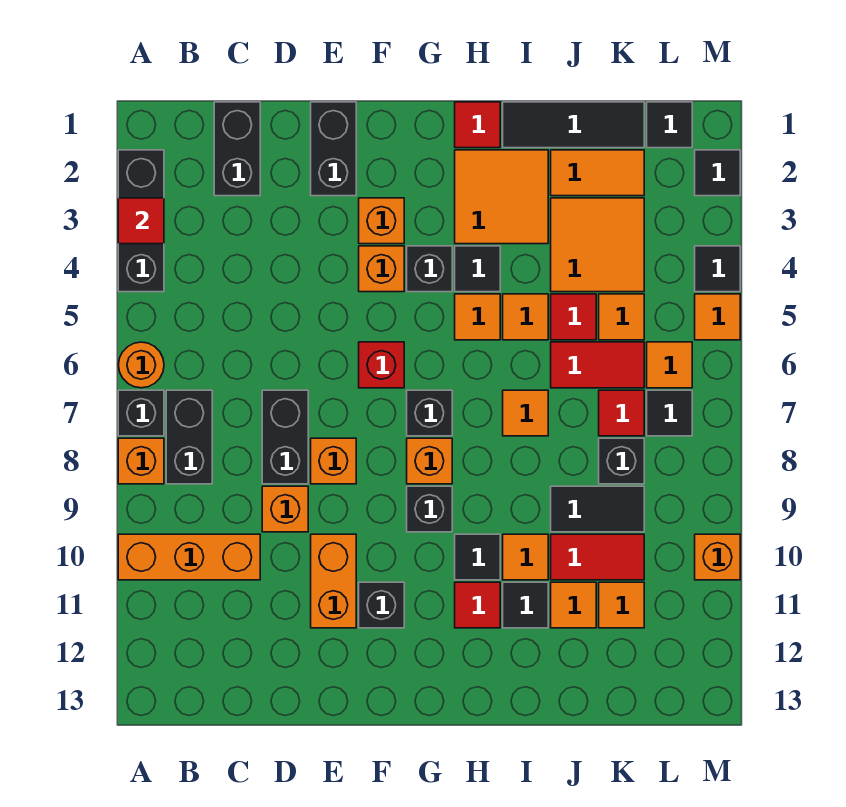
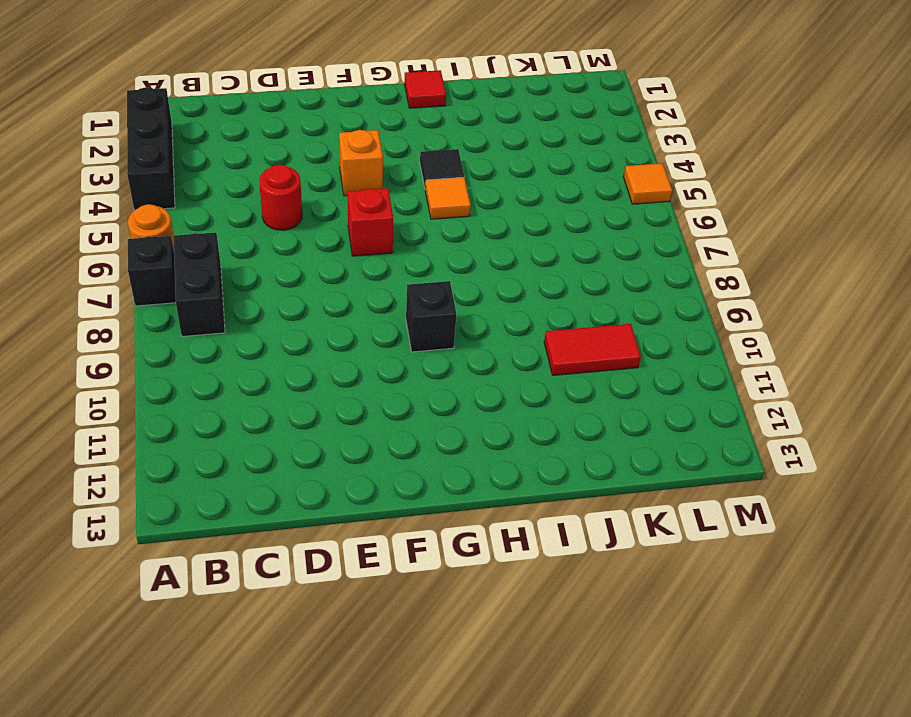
red round brick D5 level 1 -> none
none -> orange brick A8 level 1
none -> orange brick A10:C10 level 1
none -> black brick C1:C2 level 1
none -> black brick D7:D8 level 1

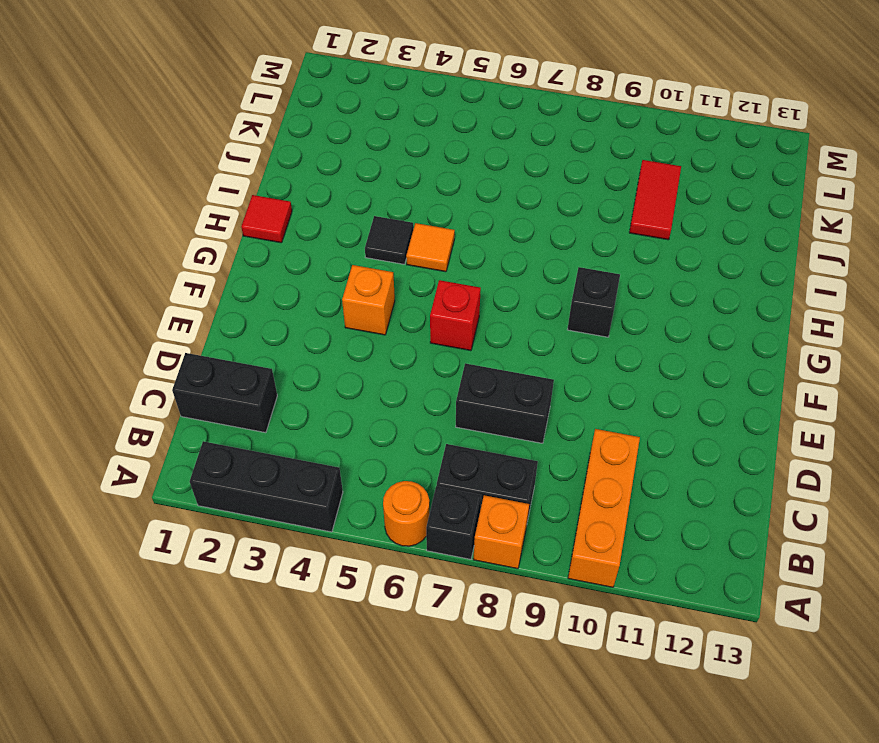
none -> orange brick D9 level 1
none -> black brick E1:E2 level 1
none -> orange brick E8 level 1
none -> orange brick E10:E11 level 1

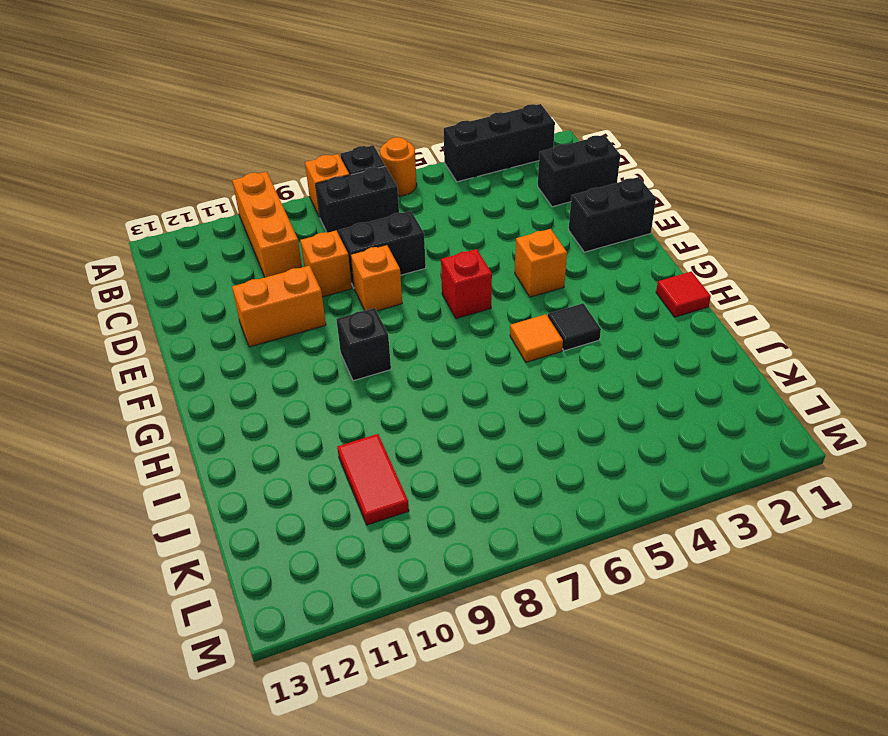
none -> orange brick F3 level 1
none -> black brick F11 level 1
none -> black brick G4 level 1
none -> black brick G7 level 1

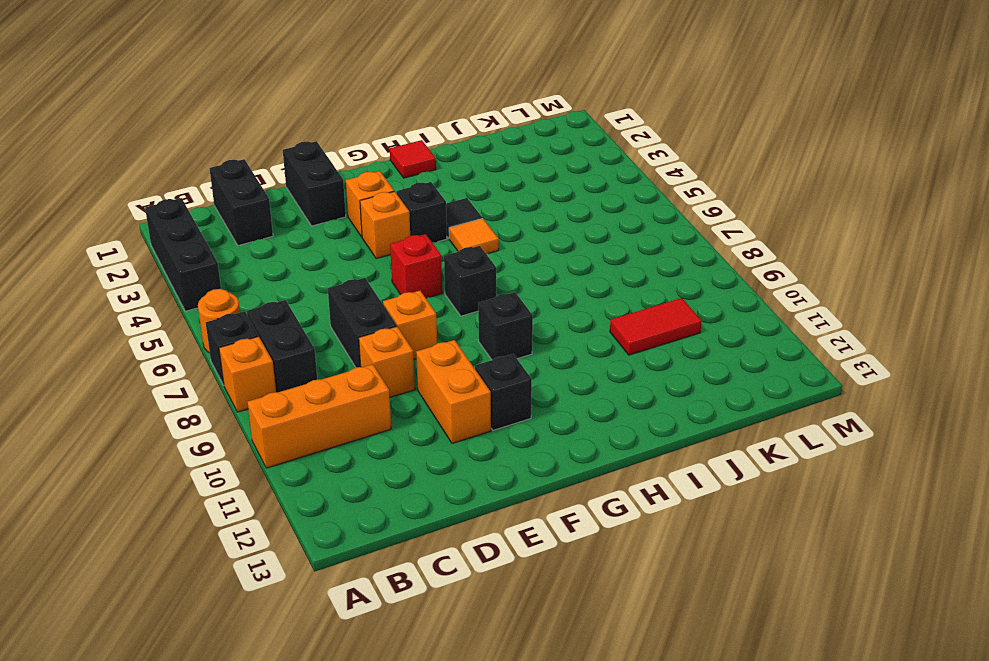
none -> orange brick G8 level 1
none -> orange tile H2:I3 level 1
none -> black tile H10 level 1
none -> red tile H11 level 1

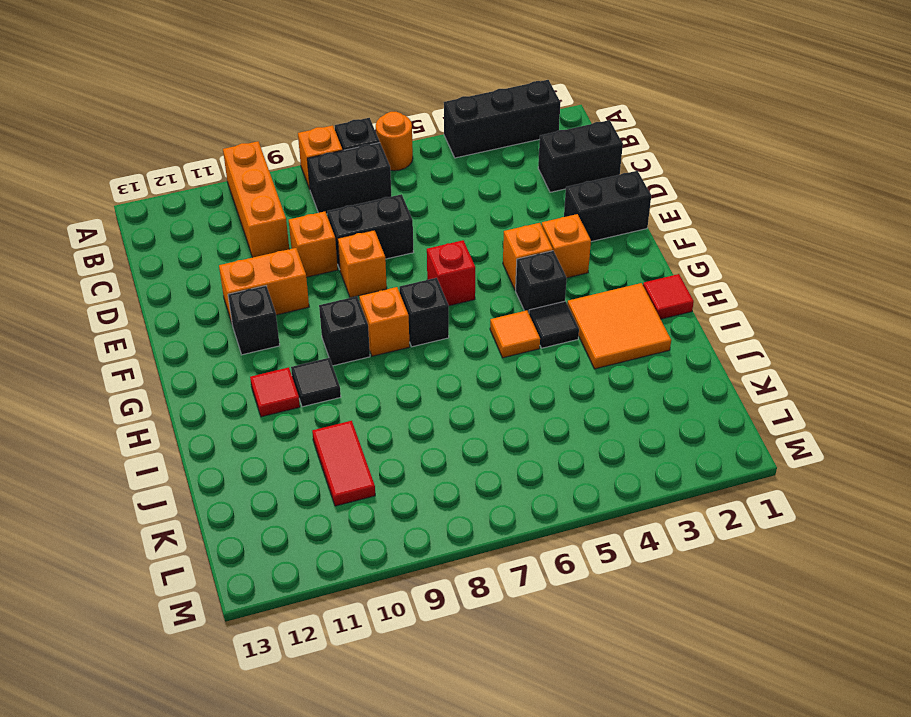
none -> black tile I1:K1 level 1
none -> orange tile I5 level 1
none -> orange tile I7 level 1
none -> orange tile I10 level 1

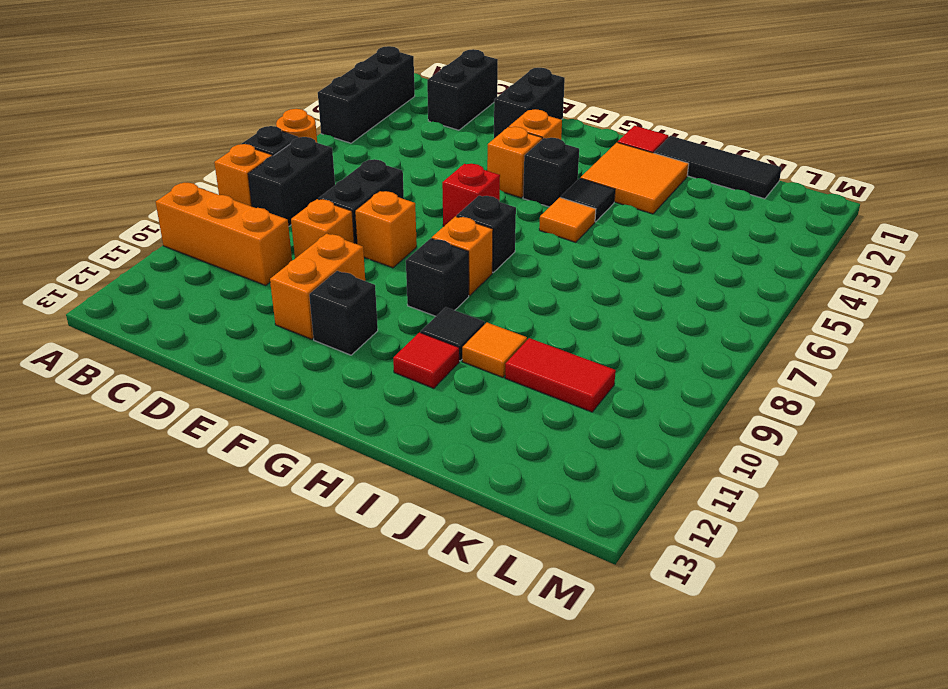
none -> orange tile I5 level 1
none -> orange tile I7 level 1
none -> black tile I11 level 1
none -> orange tile J2:K2 level 1

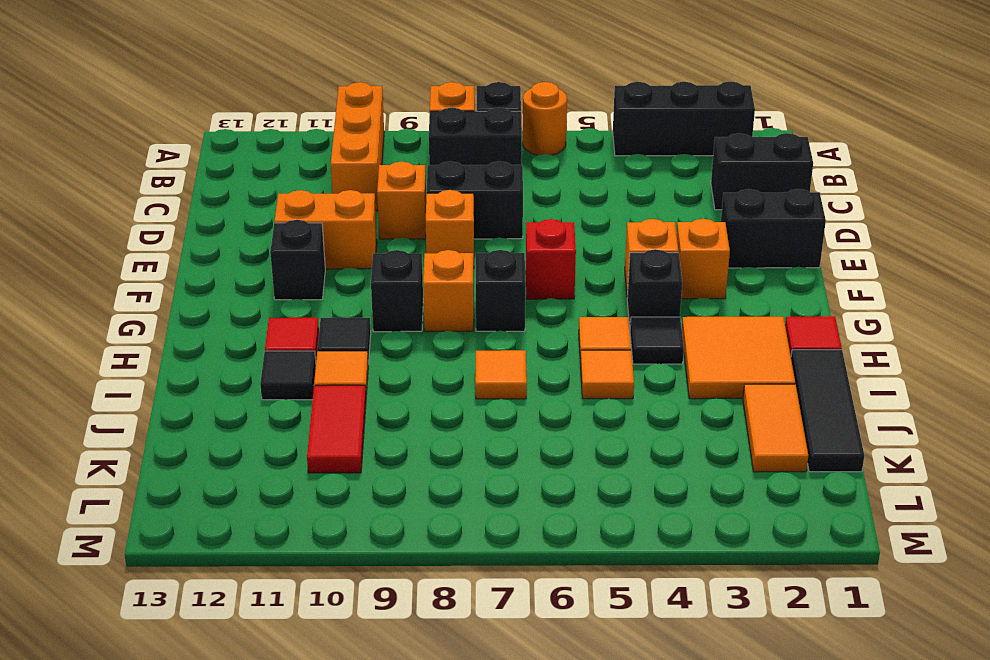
none -> orange tile J3:K4 level 1
none -> red tile J5 level 1
none -> red tile J6:K6 level 1
none -> black tile J9:K9 level 1

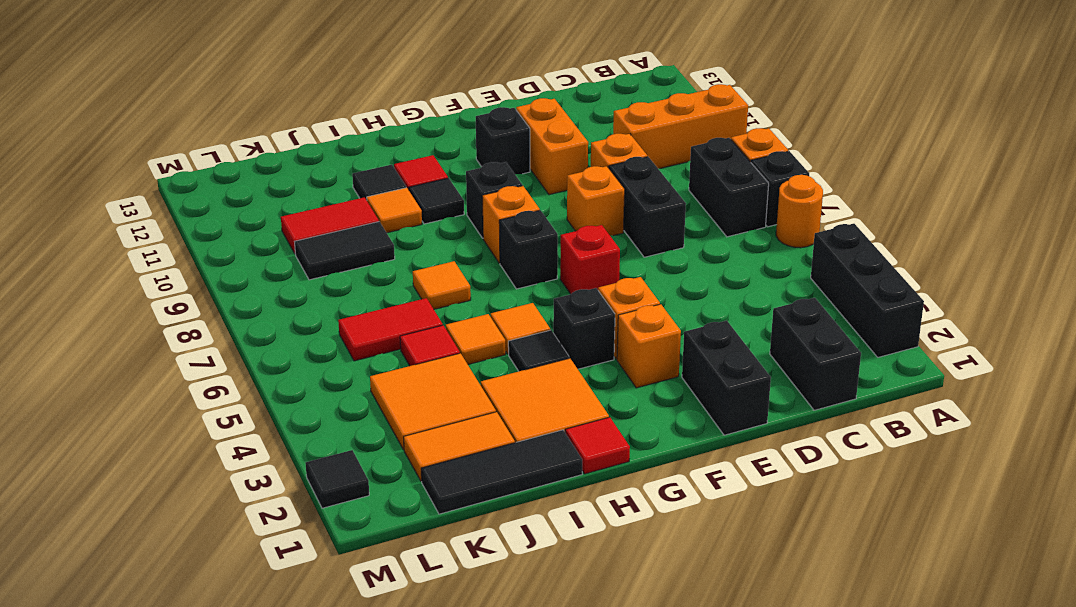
none -> orange tile J11 level 1
none -> orange tile K5 level 1
none -> red tile K7 level 1
none -> black brick K8 level 1

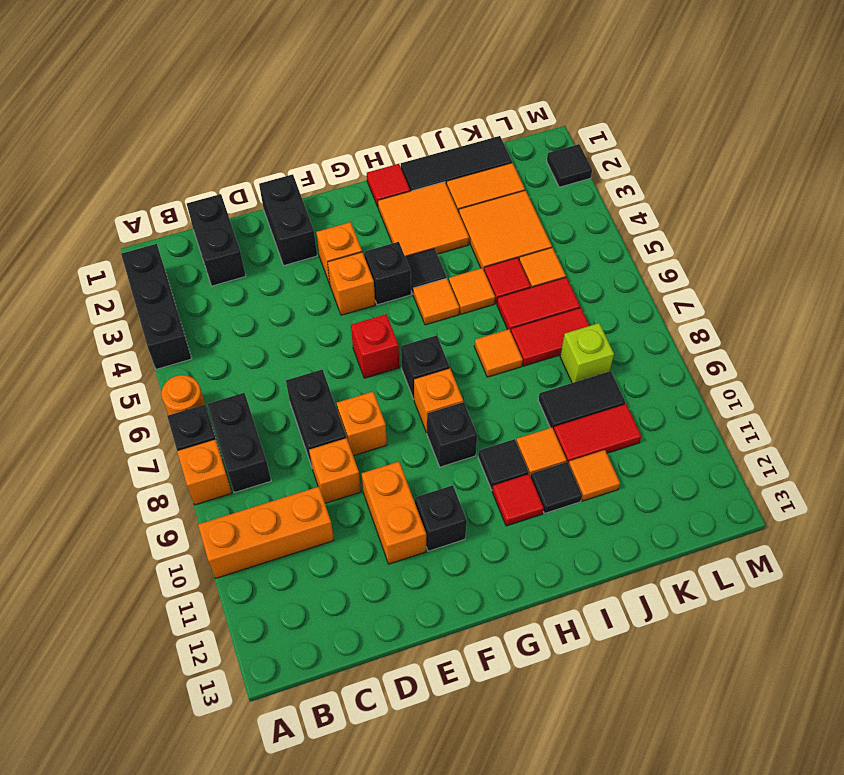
red tile J7:K7 level 1 -> red tile K7 level 1
lime brick K8 level 1 -> black brick K8 level 1
none -> orange tile K11 level 1
none -> black tile L1 level 1
none -> orange tile L6 level 1
none -> black tile L7 level 1

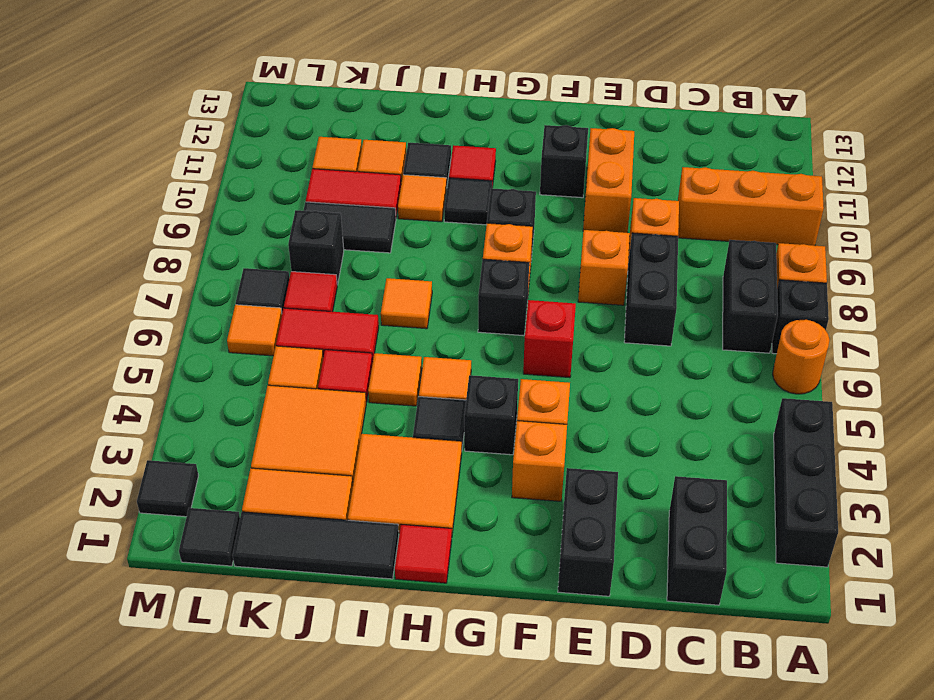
none -> black tile M4 level 1
none -> orange tile M5 level 1
none -> orange brick M10 level 1
none -> red tile A3 level 2

